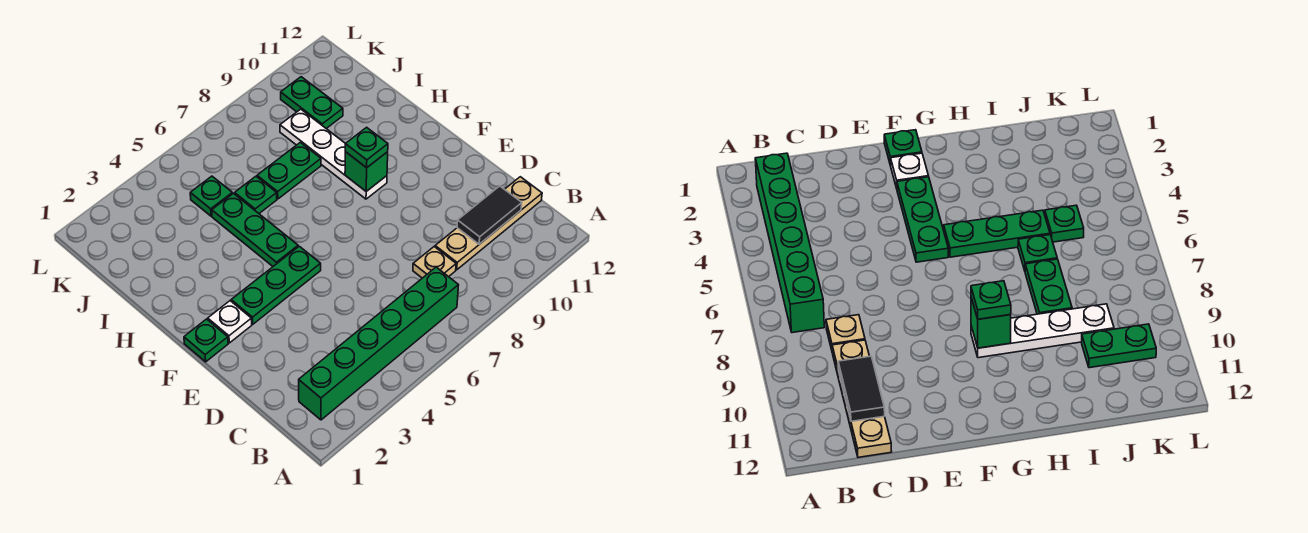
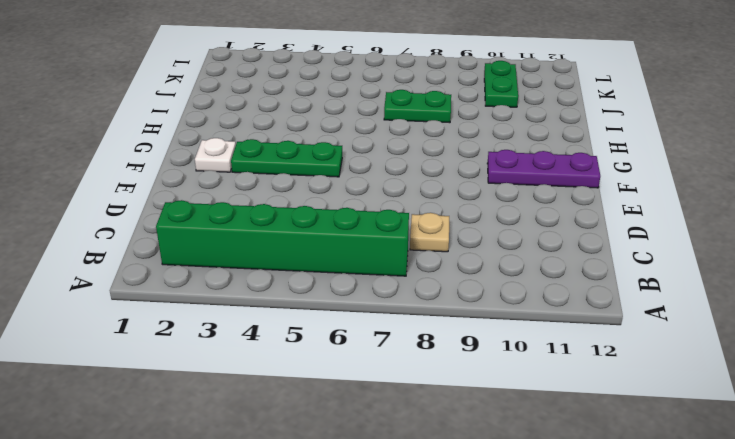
purple plate F10:F12 level 1 -> none
none -> tan plate C9:C12 level 1
none -> green plate F1 level 1
none -> green plate G5:I5 level 1

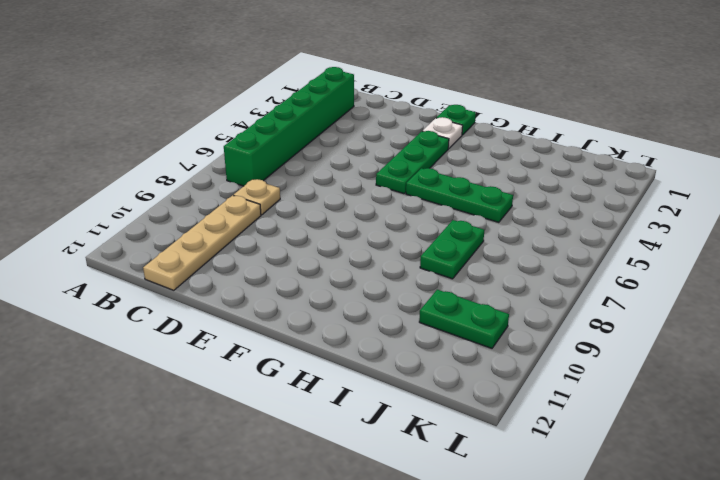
none -> white plate G9:J9 level 1
none -> green plate I6 level 1
none -> green plate J5 level 1

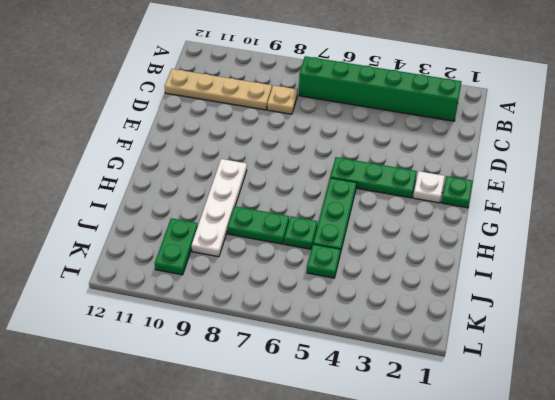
none -> black tile C10:C11 level 2
none -> green brick G9 level 2
none -> green plate G9 level 3

